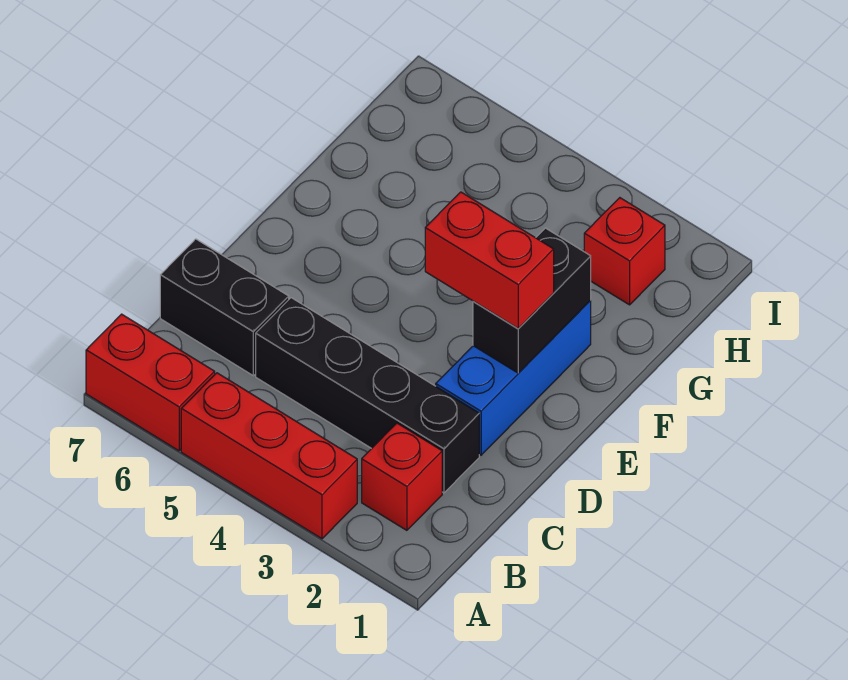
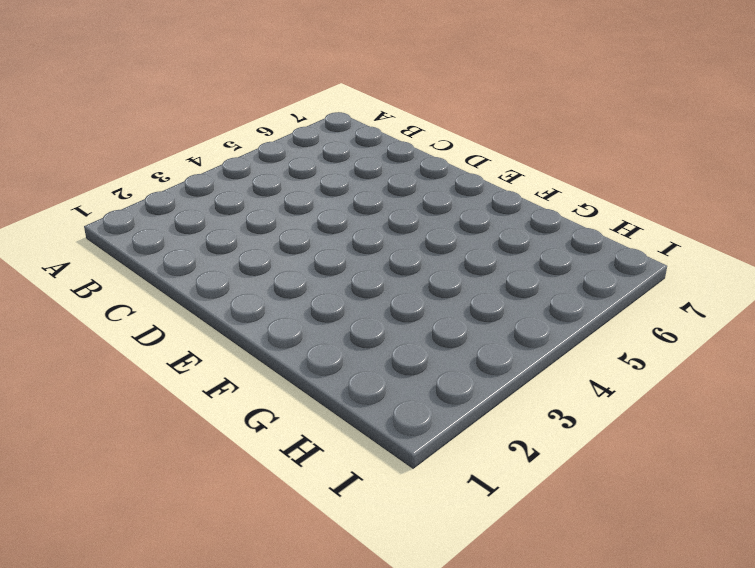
none -> red brick A3:A5 level 1
none -> red brick A6:A7 level 1

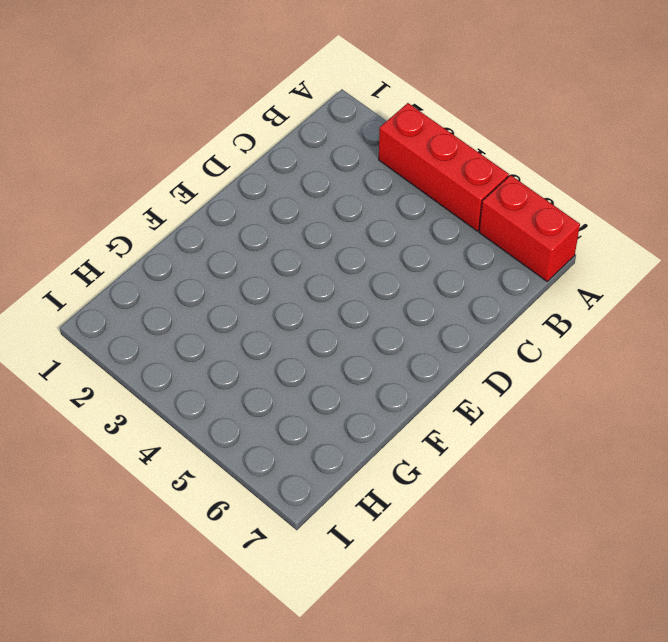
none -> red brick B2 level 1
none -> black brick C2:C5 level 1

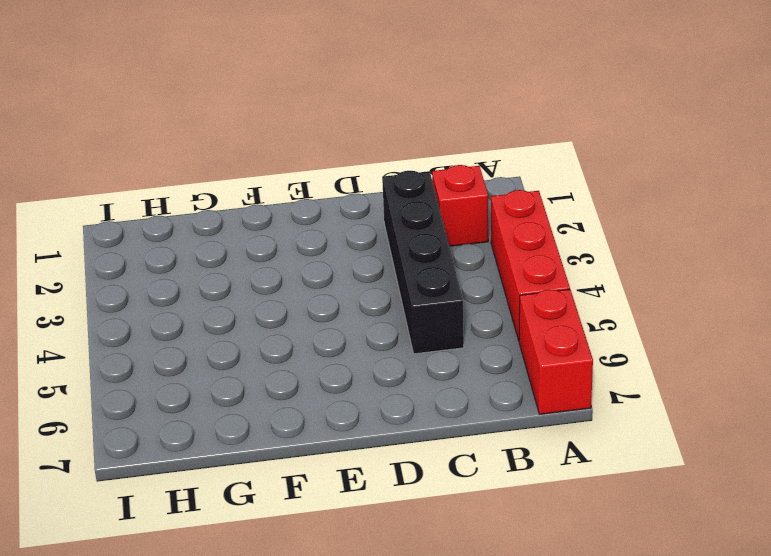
none -> black brick C6:C7 level 1
none -> blue brick D2:F2 level 1

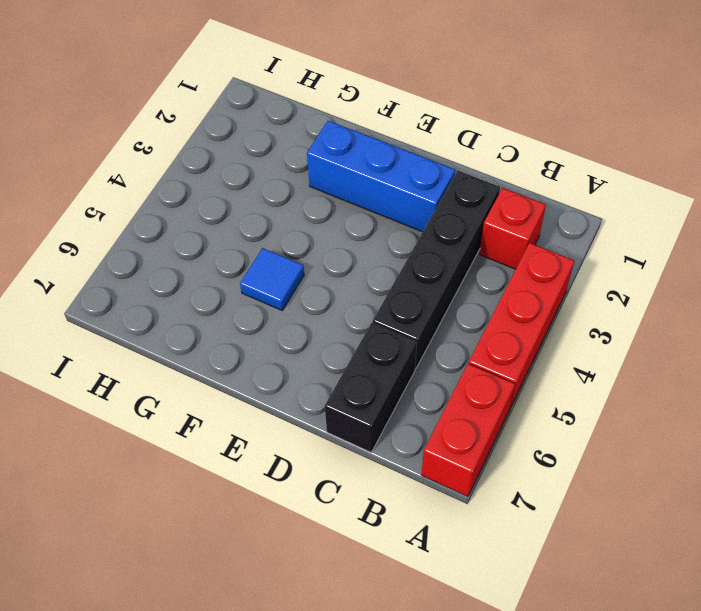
blue tile F5 level 1 -> none
none -> red brick H2 level 1
none -> black brick E2:F2 level 2

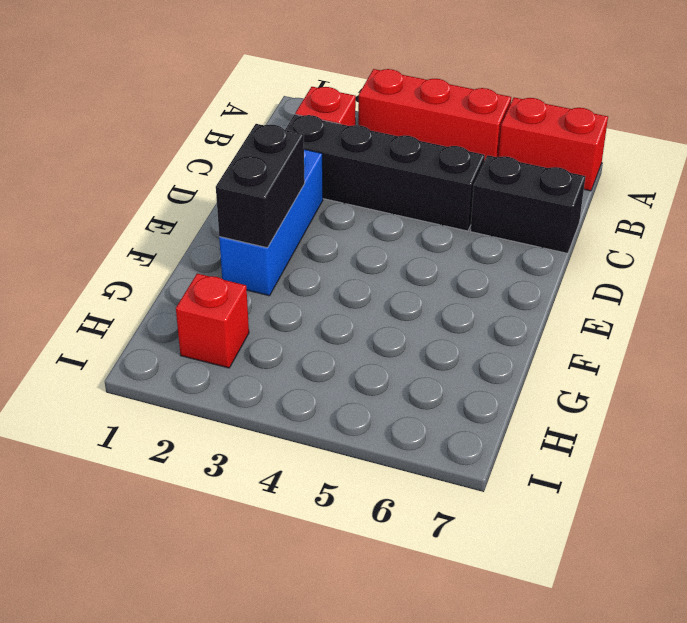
none -> red brick E2:E3 level 3

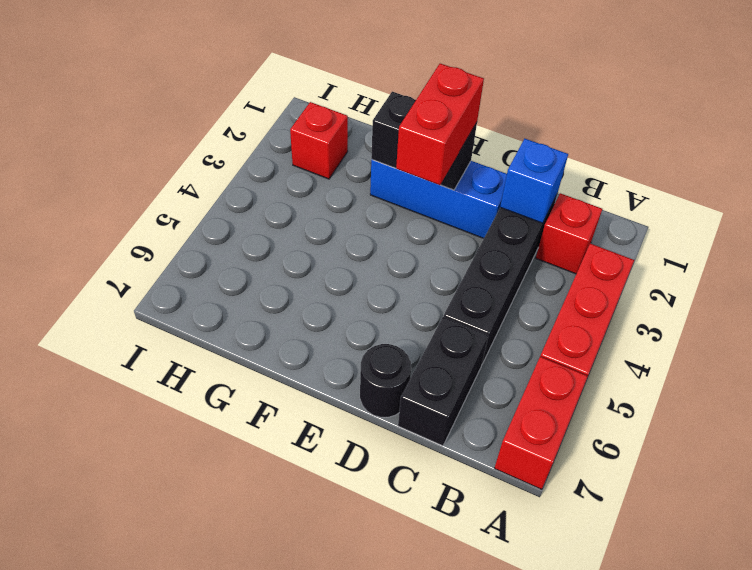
blue brick C2 level 2 -> none
black round brick D7 level 1 -> none

